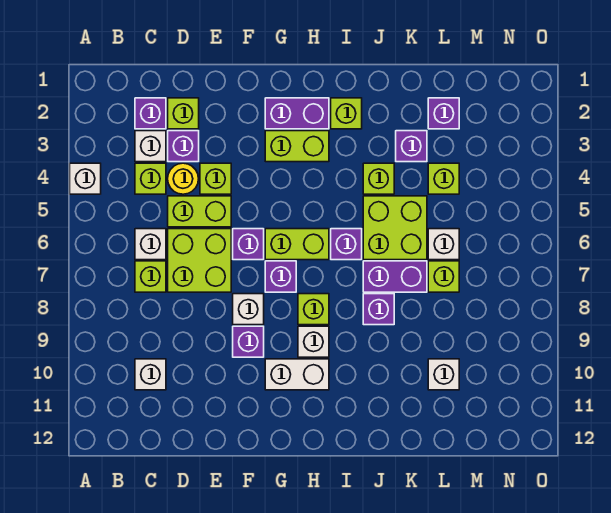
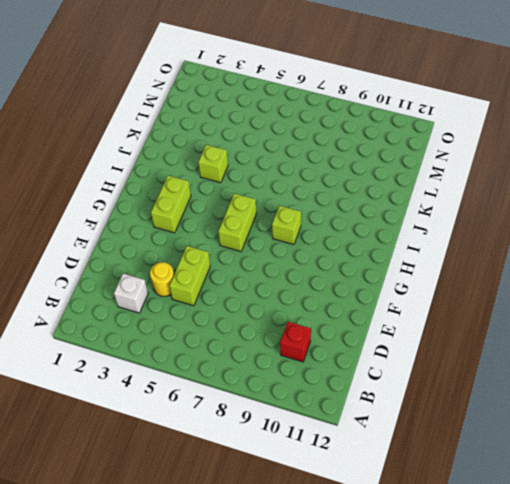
red brick C10 level 1 -> white brick C10 level 1
none -> white brick A4 level 1
none -> purple brick C2 level 1
none -> lime brick C4 level 1
none -> white brick C6 level 1

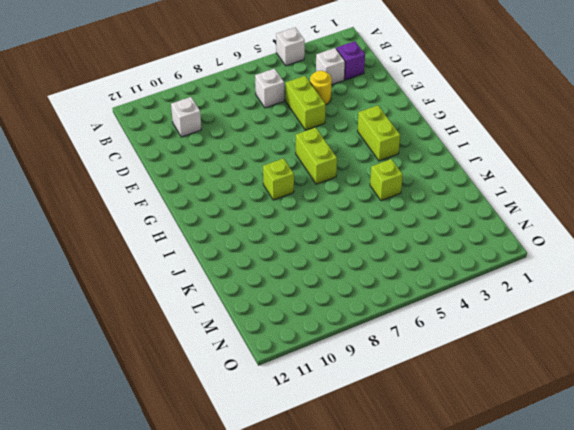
none -> lime brick C4 level 1
none -> lime brick C7 level 1
none -> lime brick D2 level 1
none -> purple brick D3 level 1

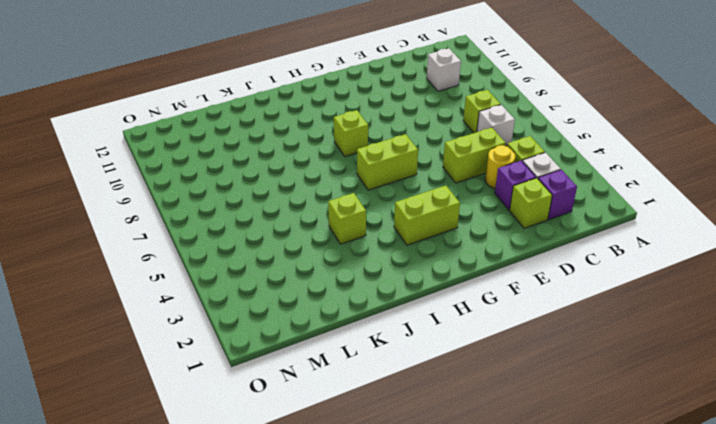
none -> white brick A4 level 1
none -> lime brick D6:E7 level 1
none -> lime brick E4 level 1
none -> purple brick F6 level 1

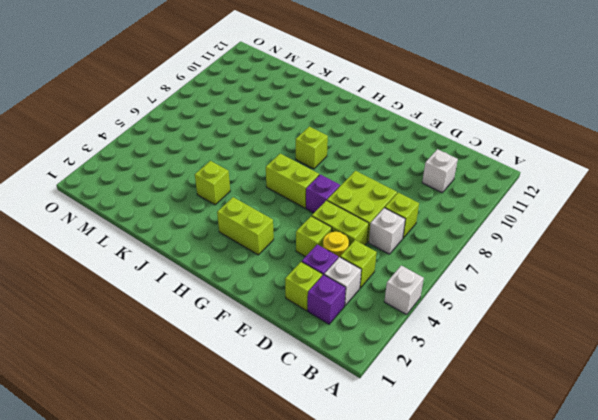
none -> white brick F8 level 1
none -> purple brick F9 level 1
none -> purple brick G2:H2 level 1
none -> purple brick G7 level 1

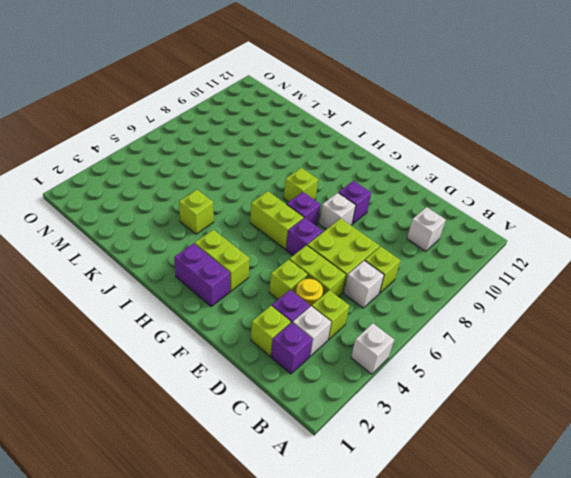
none -> white brick G10:H10 level 1
none -> white brick H9 level 1
none -> lime brick I2 level 1
none -> purple brick I6 level 1

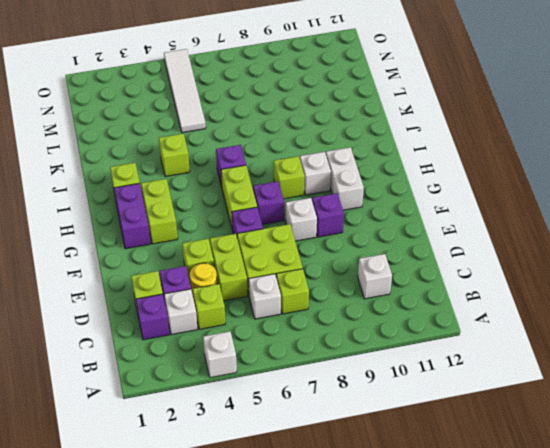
white tile L5:O5 level 1 -> none
none -> lime brick J5:K6 level 1
none -> purple brick J7:K7 level 1
none -> purple brick J8 level 1
none -> purple brick K3 level 1

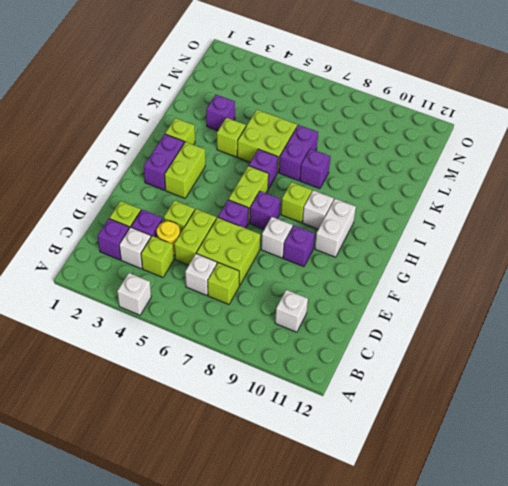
none -> purple brick L2 level 1
none -> lime brick L4 level 1
none -> white brick L6 level 1
none -> lime brick L7 level 1

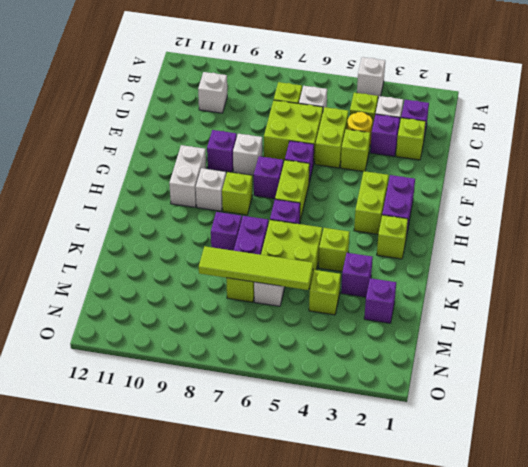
lime tile L5:L8 level 2 -> none
none -> white brick L10 level 1

